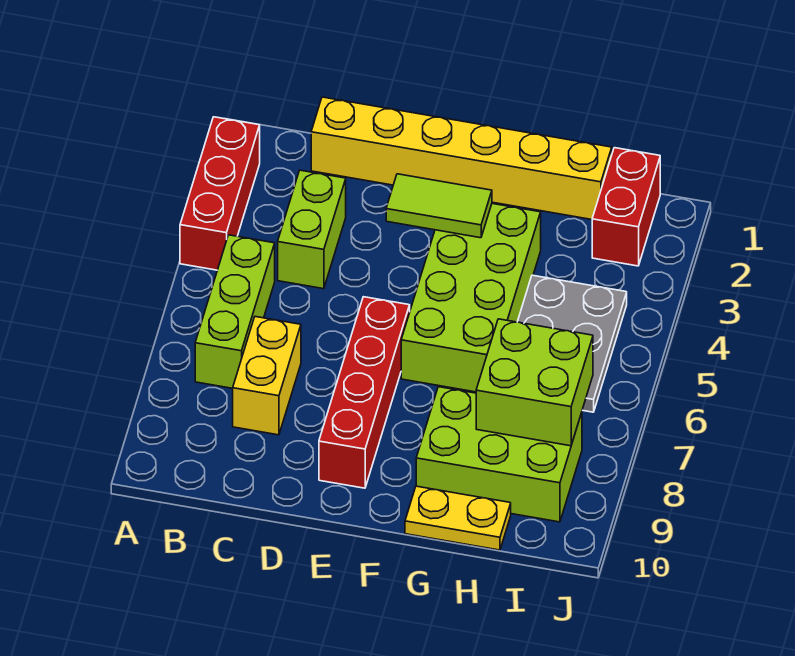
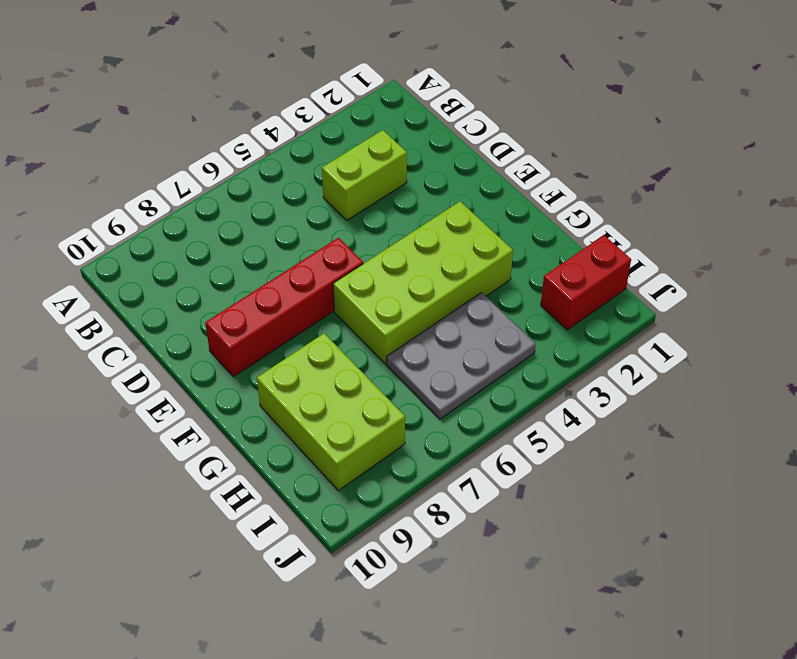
none -> red brick A2:A4 level 1
none -> lime brick B5:B7 level 1
none -> yellow brick C1:H1 level 1

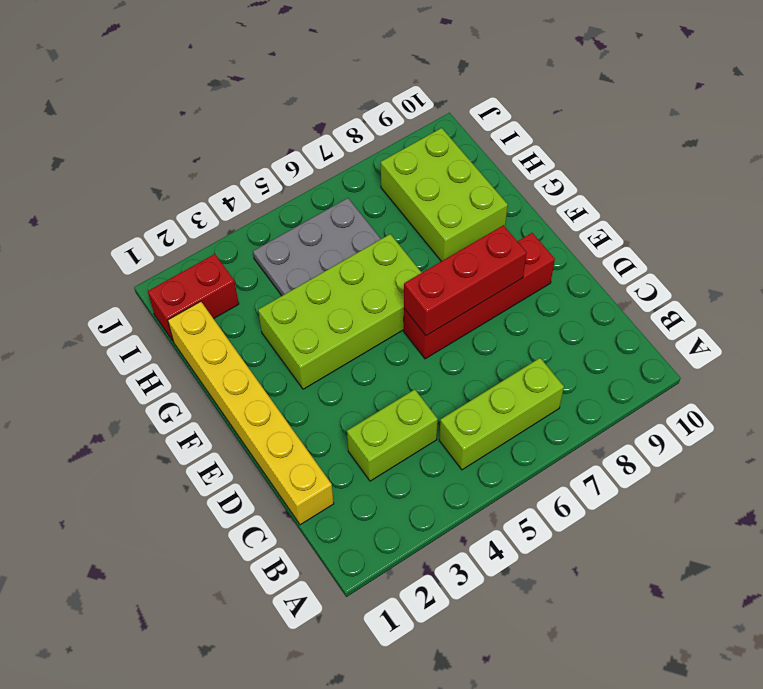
red brick E6:E8 level 2 -> red brick A2:A4 level 1
none -> yellow brick C7:C8 level 1
none -> yellow plate G10:H10 level 1
none -> lime tile E3:F3 level 2

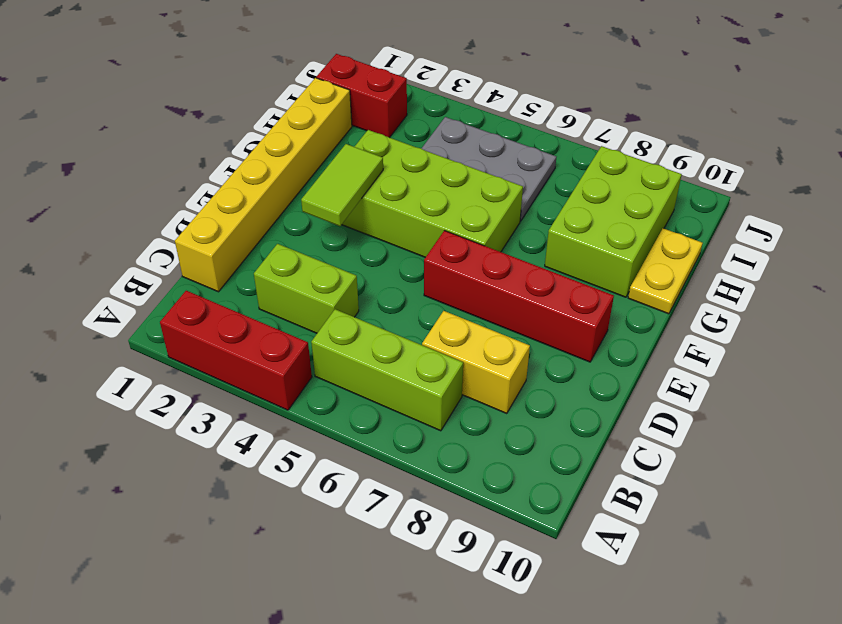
none -> lime brick H7:I8 level 2

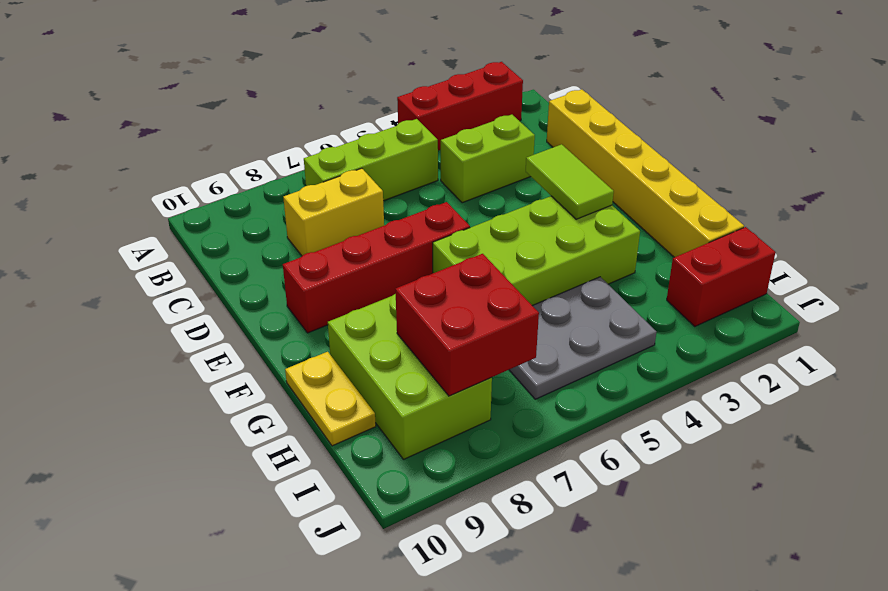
red brick H7:I8 level 2 -> lime brick H7:I8 level 2

